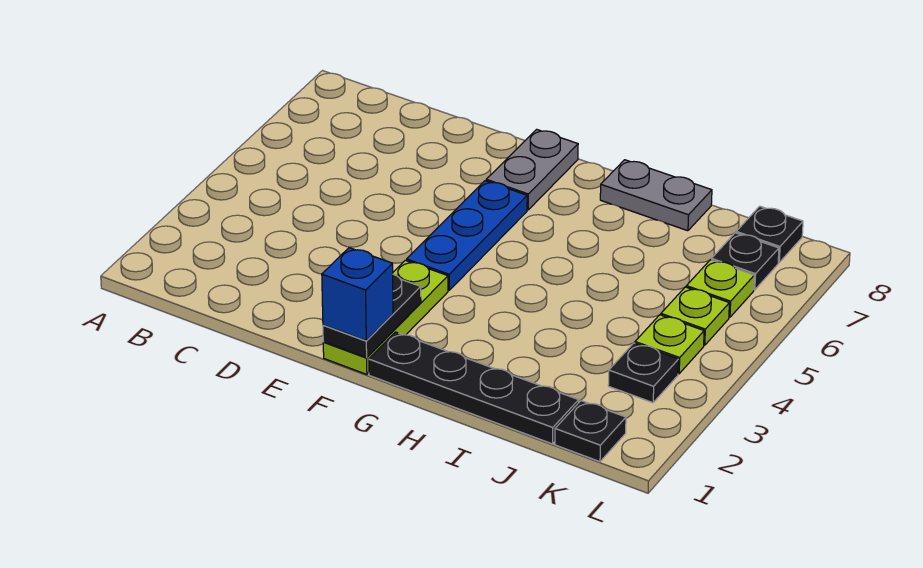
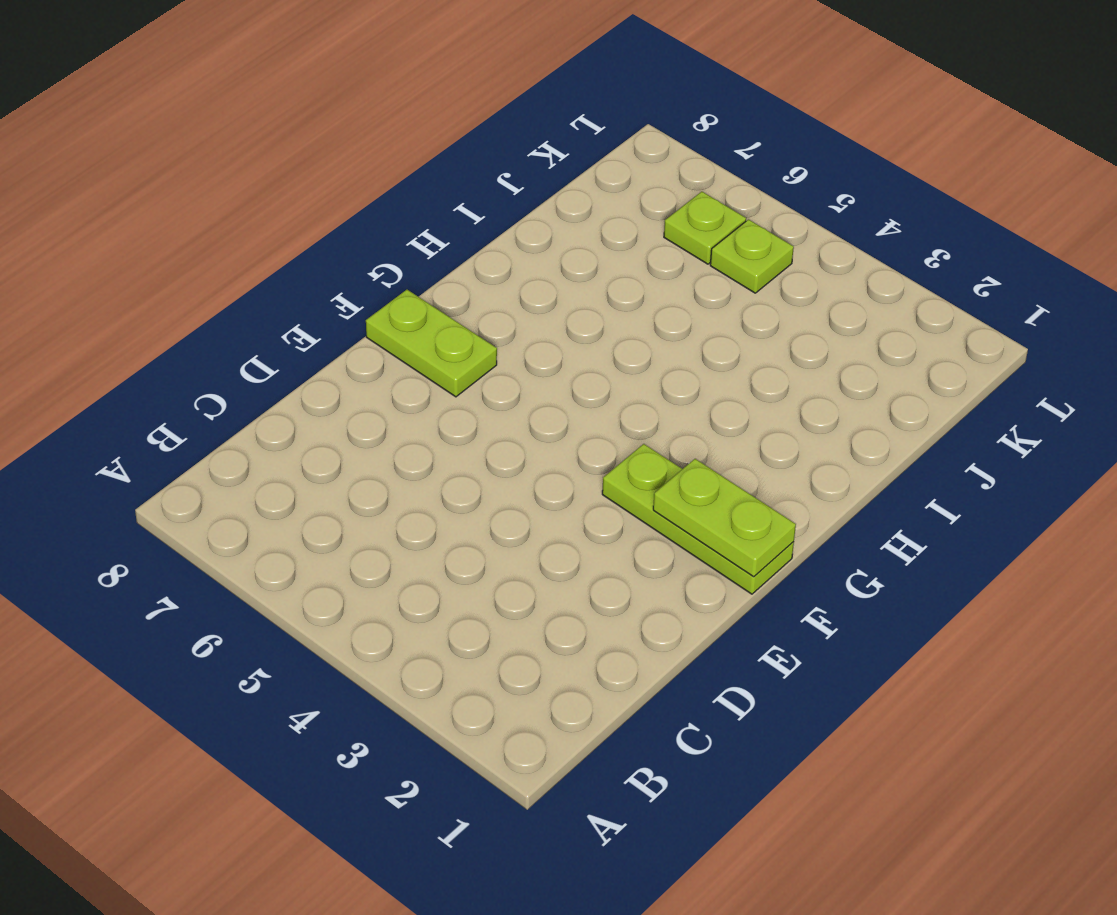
lime plate F1:F2 level 2 -> black plate F1:F2 level 2
lime plate F7:F8 level 1 -> grey plate F7:F8 level 1
none -> blue plate F4:F6 level 1
none -> black plate G1:J1 level 1
none -> grey plate H8:I8 level 1

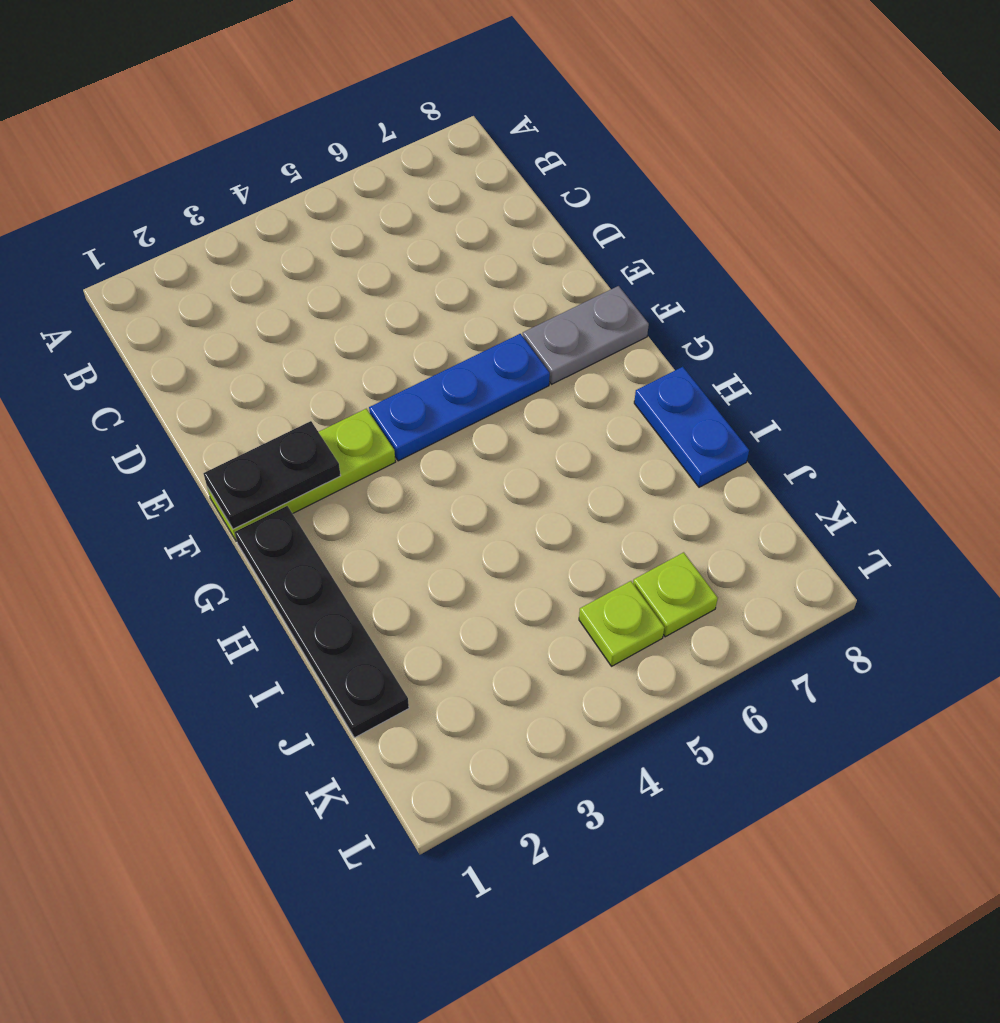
blue plate H8:I8 level 1 -> grey plate H8:I8 level 1
none -> black plate K1 level 1
none -> black plate K3 level 1
none -> lime plate K4 level 1

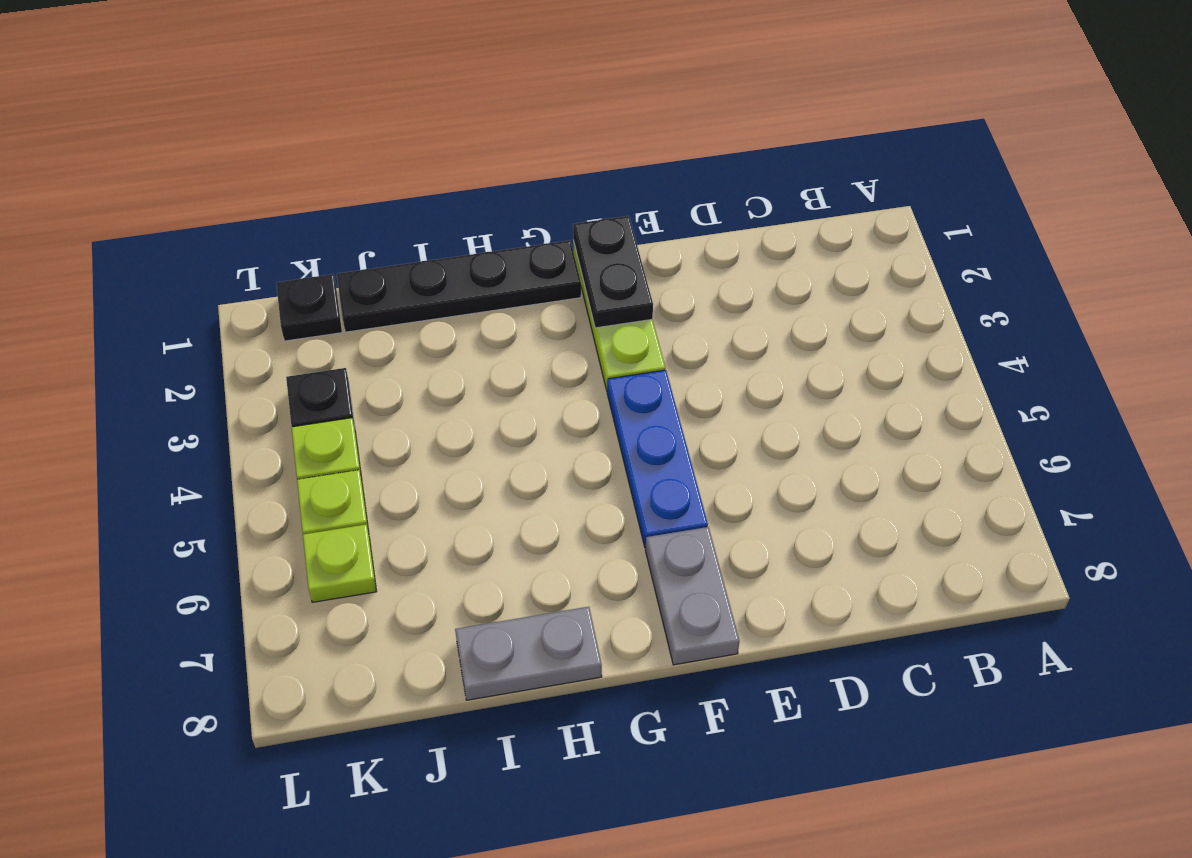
none -> black plate K7 level 1
none -> black plate K8 level 1
none -> blue brick F1 level 3

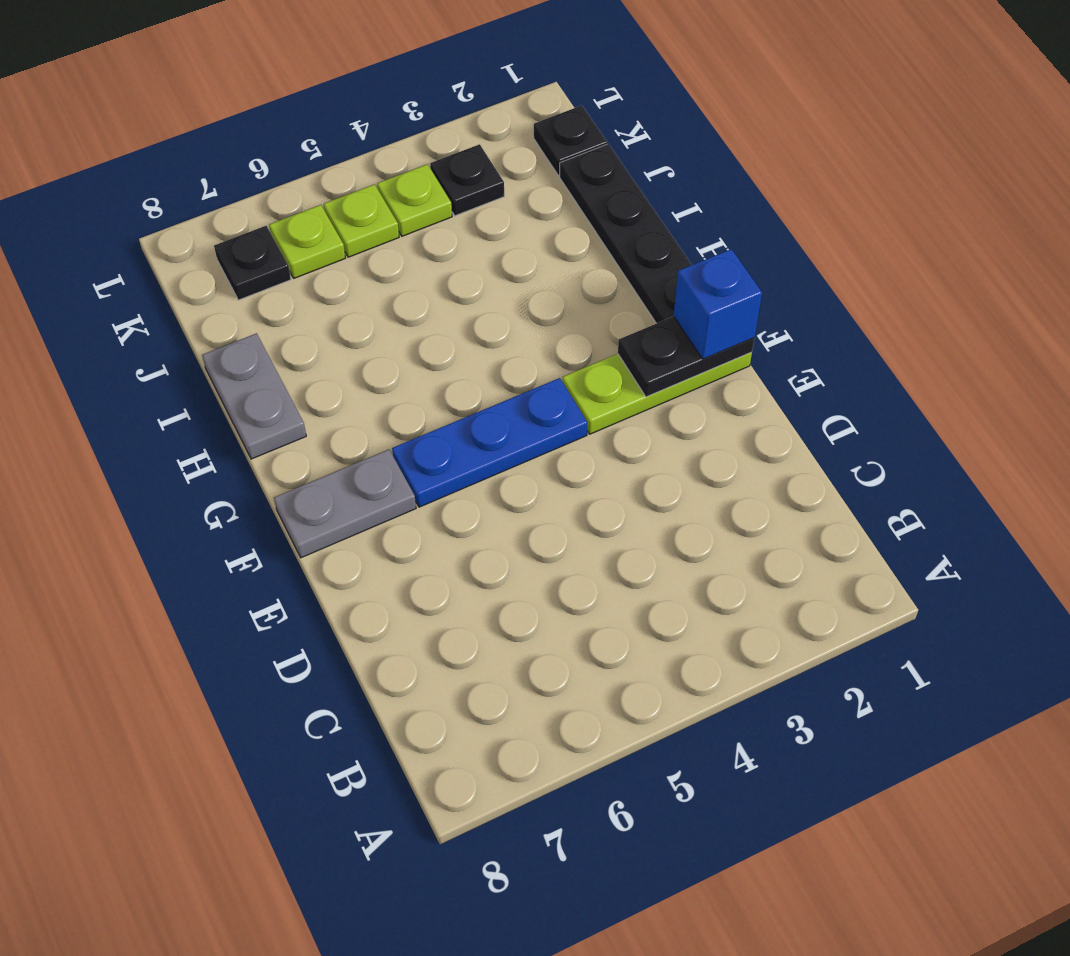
none -> black plate K8 level 1

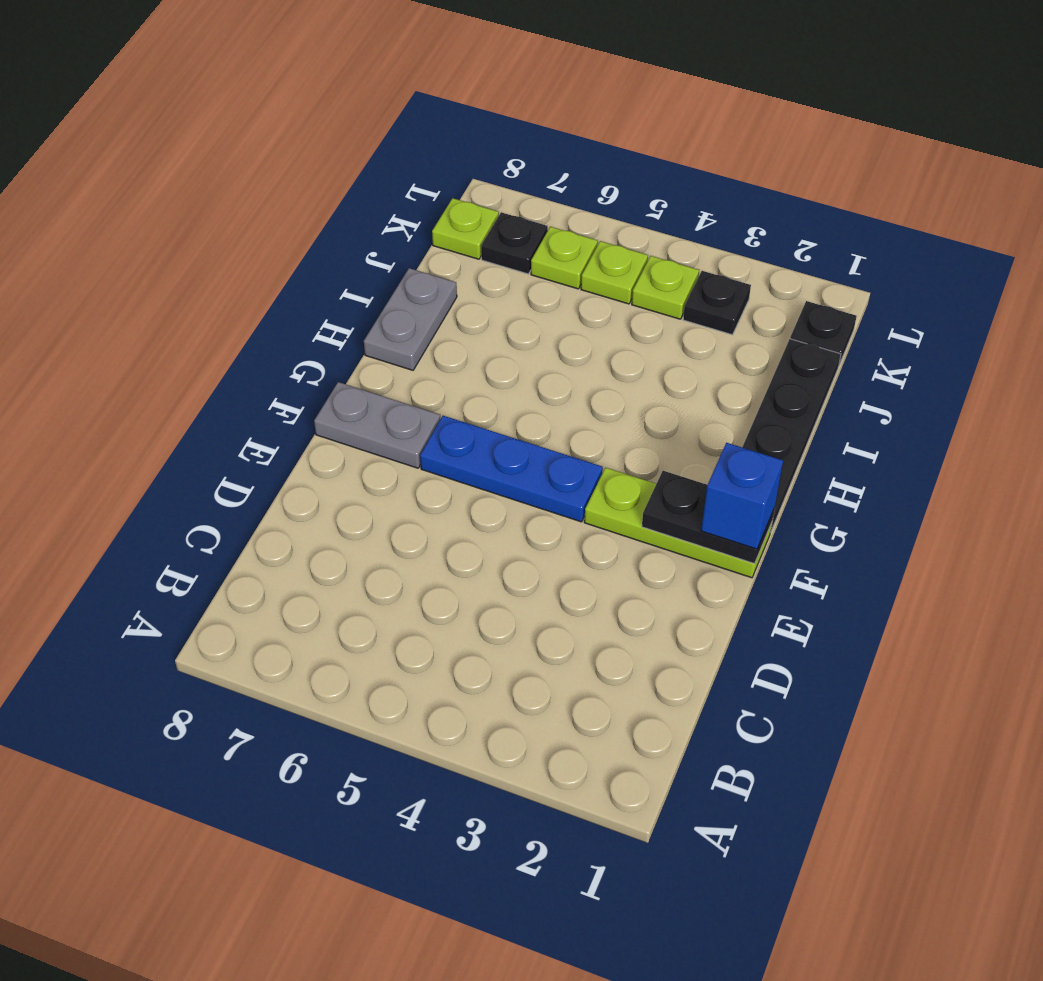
lime plate K8 level 1 -> black plate K8 level 1

